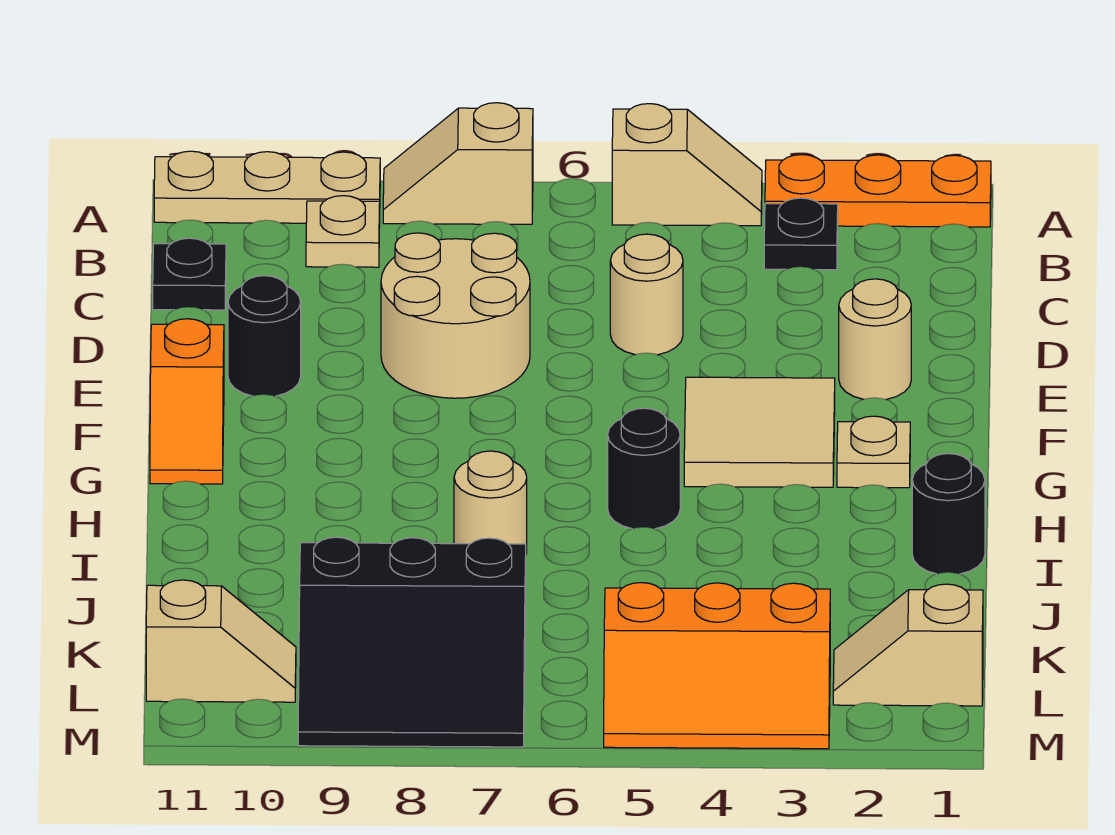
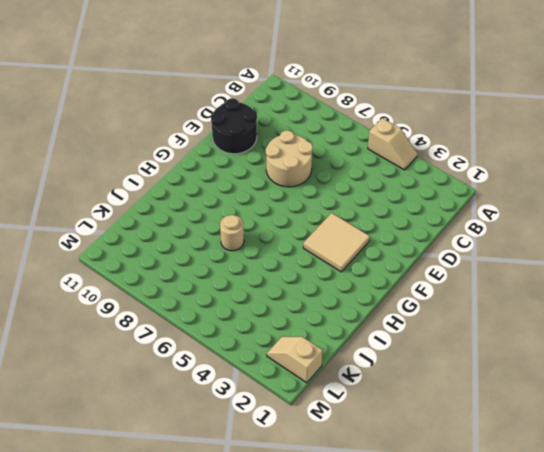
black round brick D10:E11 level 1 -> black round brick E10 level 1
none -> orange plate A1:A3 level 1
none -> tan slope A7:A8 level 1 top 7
none -> tan plate A9:A11 level 1

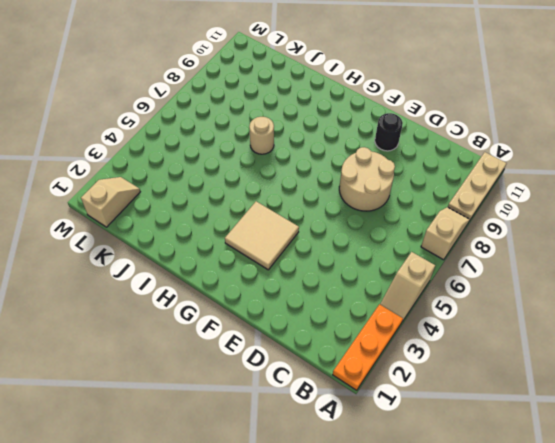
none -> black plate B3 level 1
none -> tan plate B9 level 1
none -> black plate C11 level 1

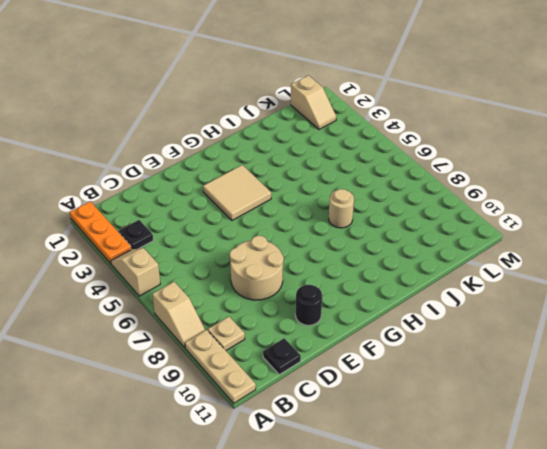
none -> tan round brick D5 level 1
none -> tan round brick E2 level 1
none -> orange slope F11:G11 level 1 top F

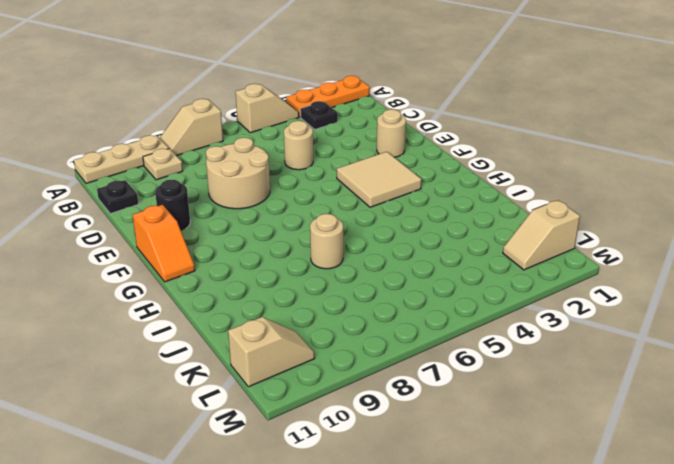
none -> tan plate G2 level 1
none -> black round brick H5 level 1
none -> black round brick I1 level 1

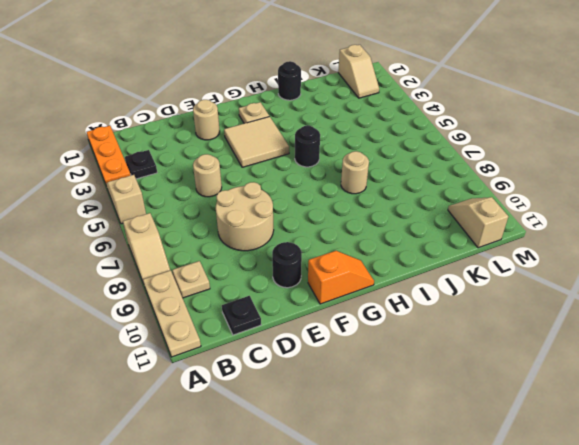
none -> black slope K7:M9 level 1 top K
none -> orange slope L3:M5 level 1 top L

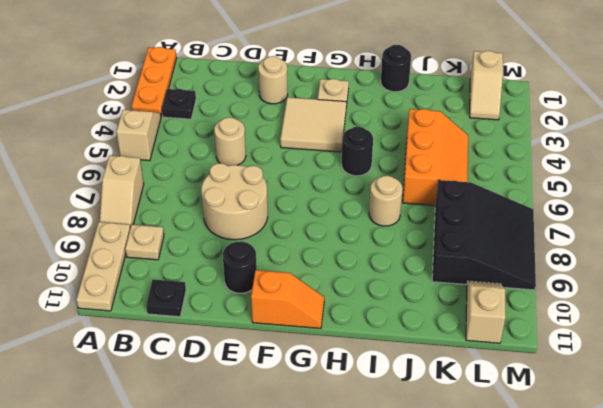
orange slope J4:K6 level 1 top J -> orange slope L3:M5 level 1 top L

